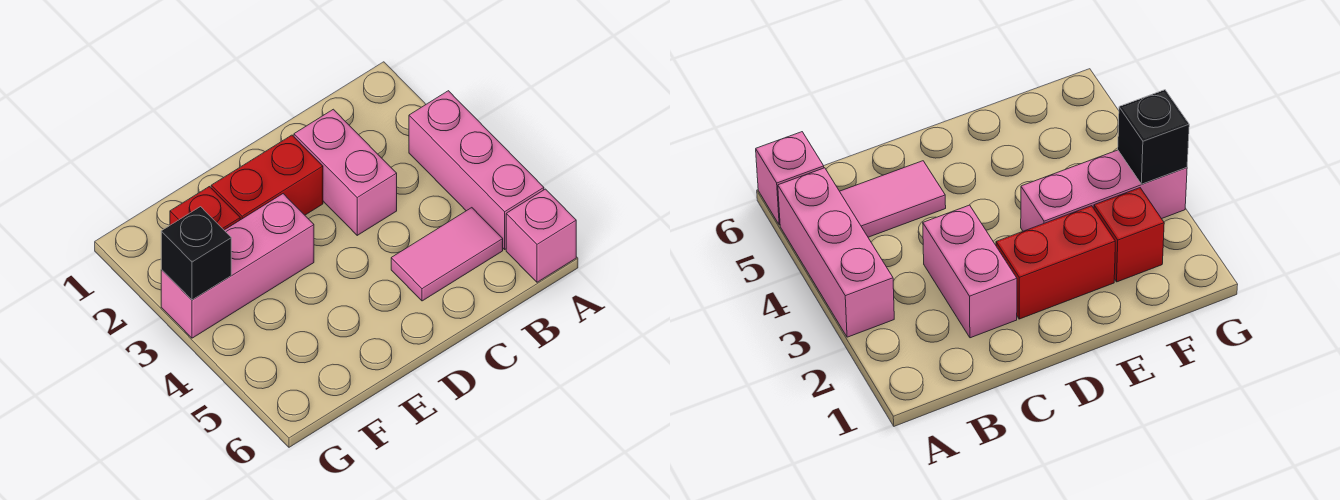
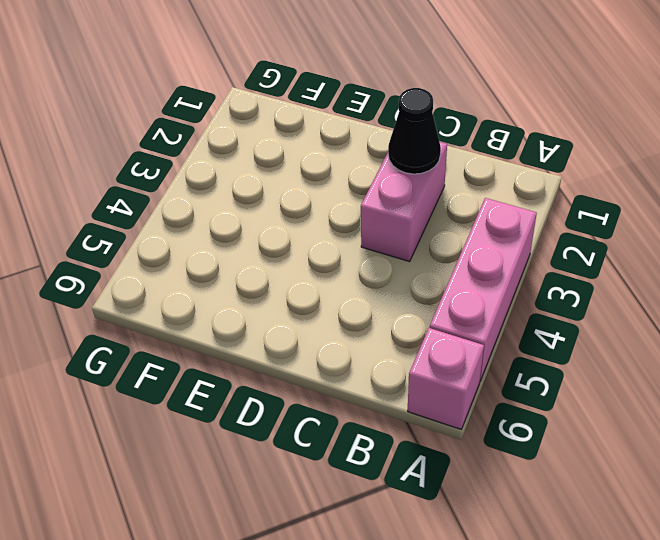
black cone C2 level 2 -> none
none -> pink tile B5:C5 level 1
none -> red brick D2:E2 level 1

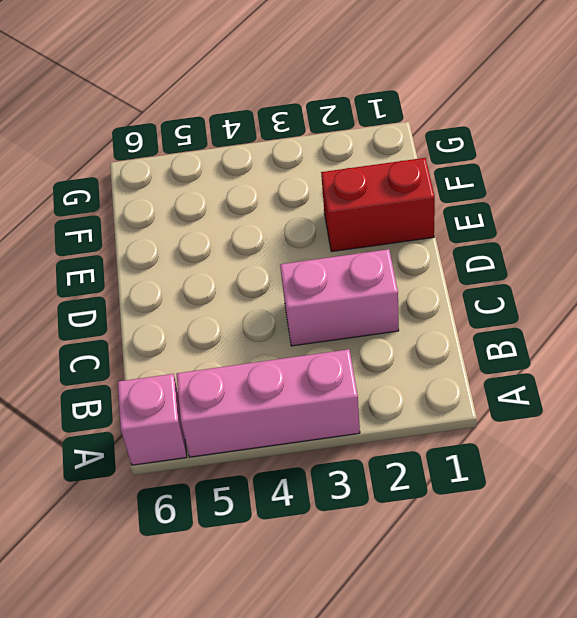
red brick E1:E2 level 1 -> red brick D2:E2 level 1
none -> pink tile B5:C5 level 1
none -> pink brick E3:G3 level 1

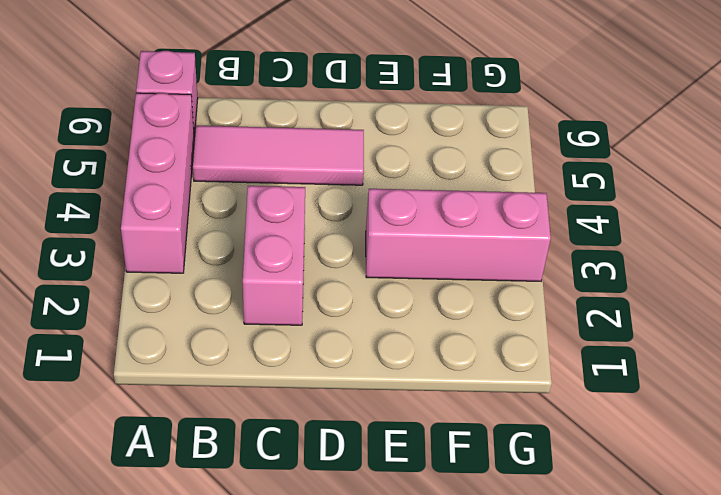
pink tile B5:D5 level 1 -> pink tile B5:C5 level 1
none -> red brick D2:E2 level 1
none -> red brick F2 level 1

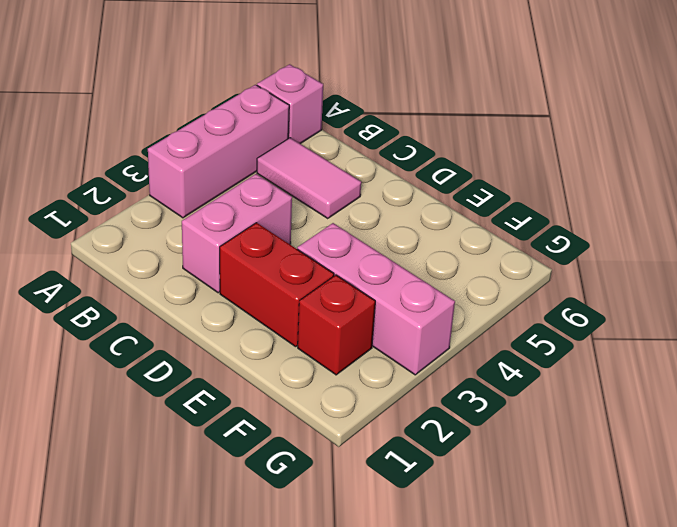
none -> black brick G3 level 2

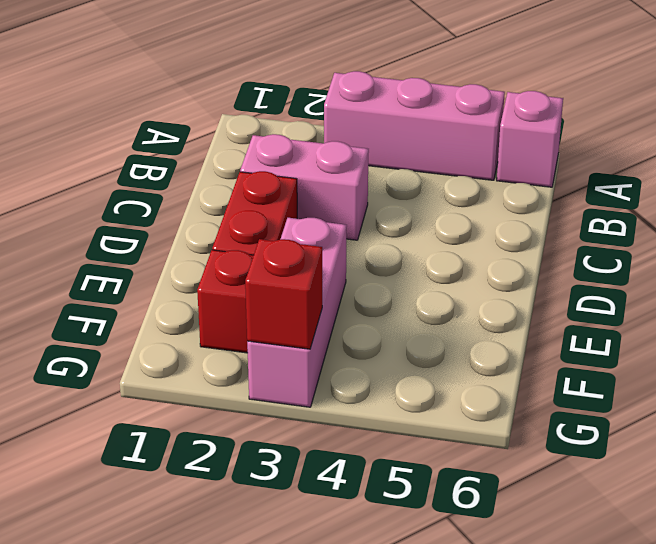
red brick G3 level 2 -> black brick G3 level 2
none -> pink tile B5:C5 level 1

